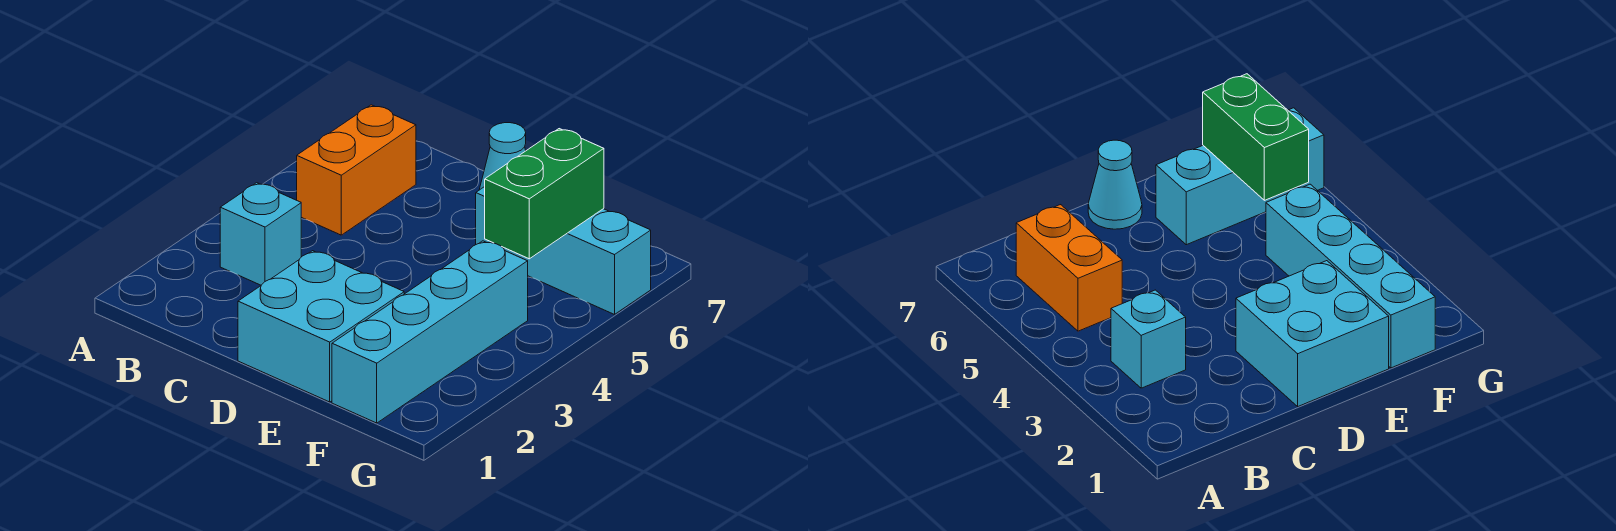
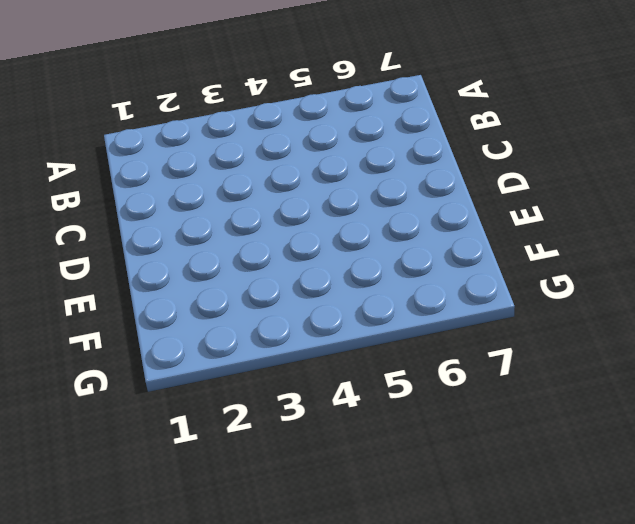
none -> cyan brick B3 level 1
none -> orange brick B5:B6 level 1

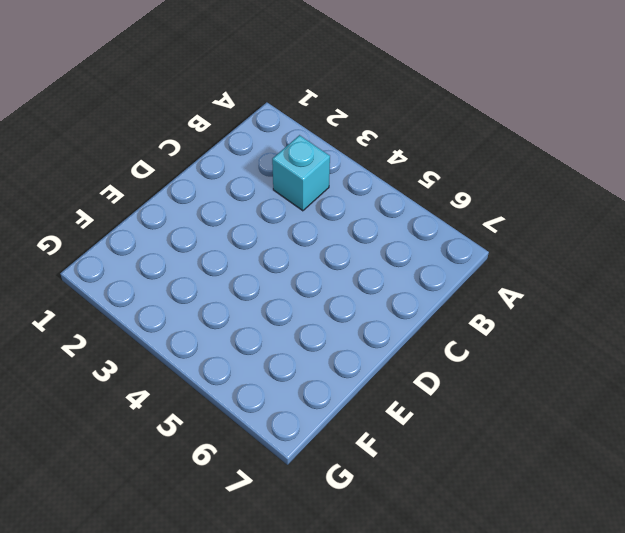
none -> orange brick B5:B6 level 1
none -> cyan brick D1:E2 level 1

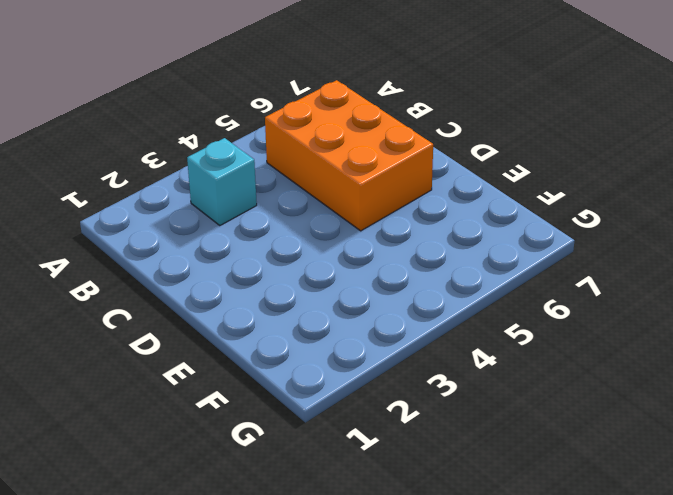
orange brick B5:D6 level 1 -> orange brick B5:B6 level 1
none -> cyan brick D1:E2 level 1
none -> cyan cone D7 level 1

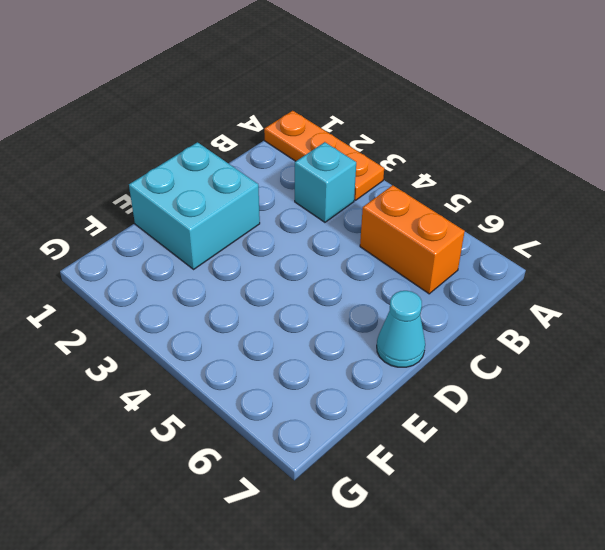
orange plate A1:A3 level 1 -> none
none -> cyan brick E6:G6 level 1
none -> cyan brick F1:F4 level 1

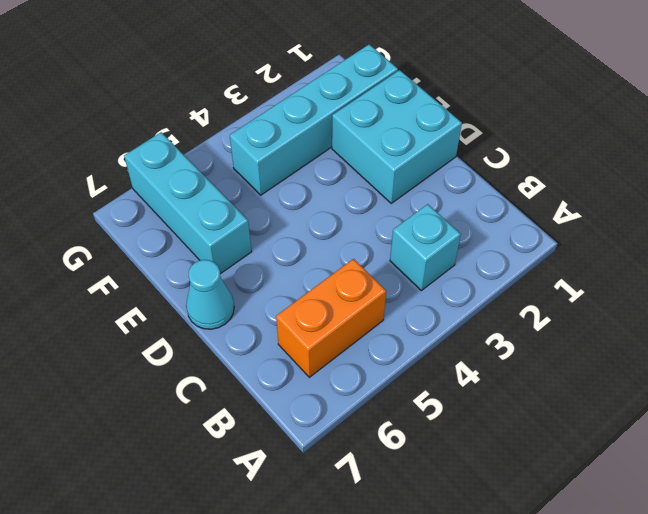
none -> green brick F5:F6 level 2

